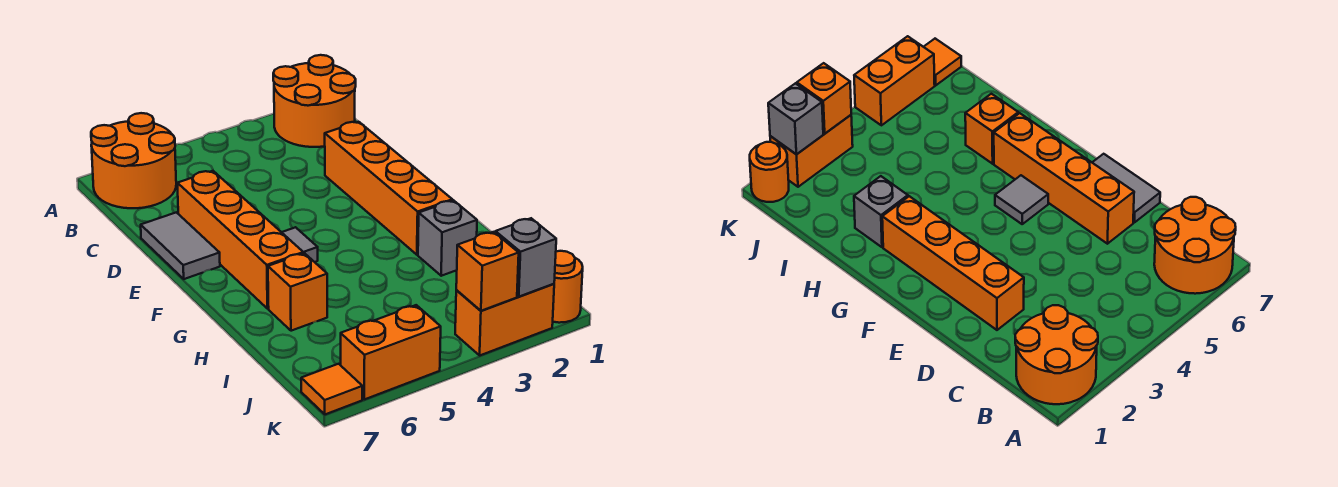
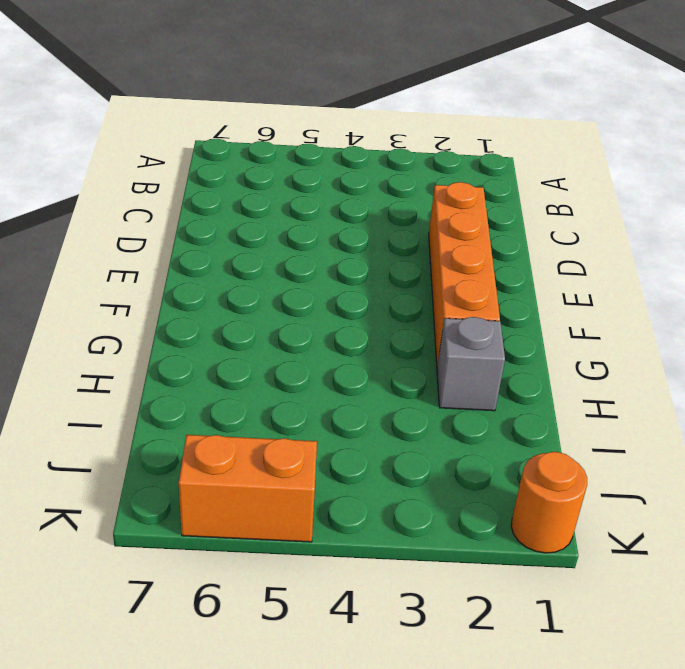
none -> orange round brick A1:B2 level 1
none -> orange round brick A6:B7 level 1
none -> orange brick D6:G6 level 1

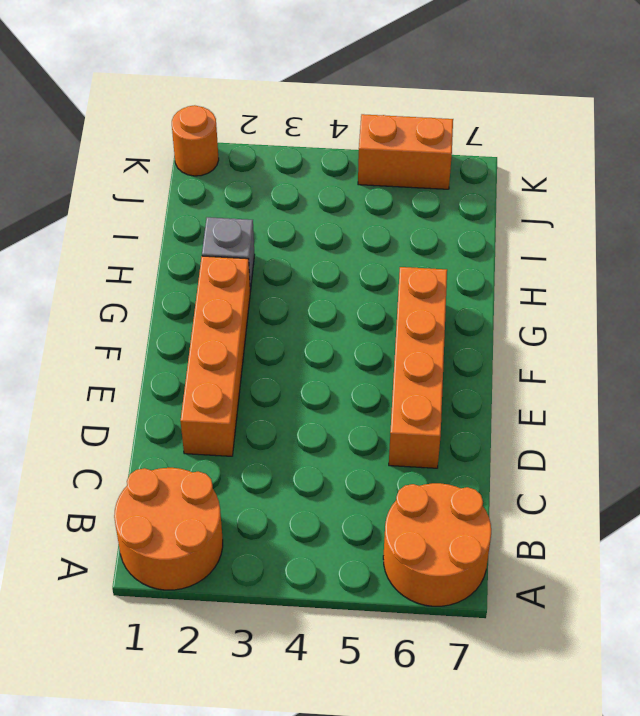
none -> grey tile D7:E7 level 1
none -> grey tile F5 level 1
none -> orange brick H6 level 1

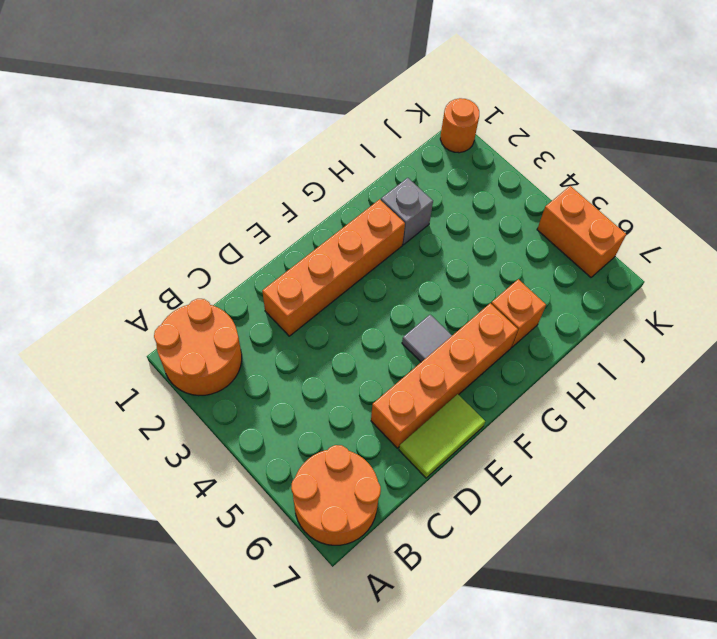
lime tile D7:E7 level 1 -> grey tile D7:E7 level 1
none -> orange brick K2:K3 level 1
none -> orange tile K7 level 1
none -> grey brick K2 level 2

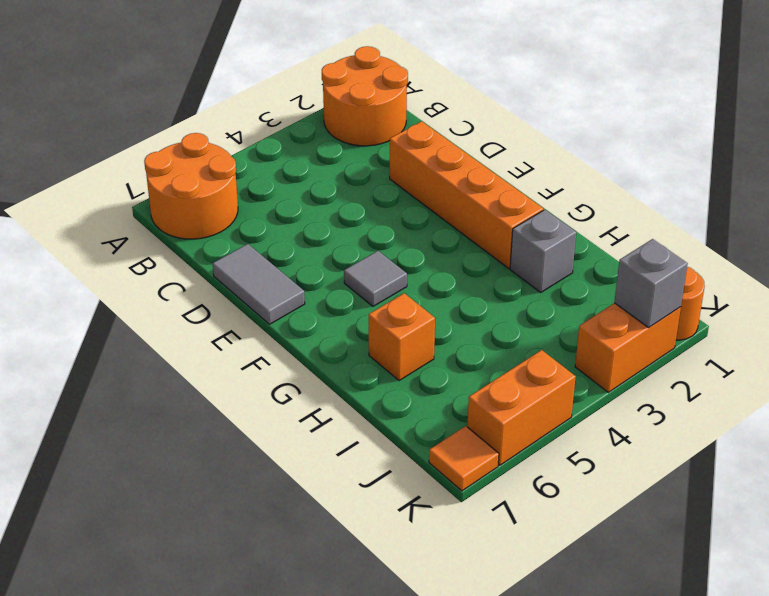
none -> orange brick D6:G6 level 1
none -> orange brick K3 level 2

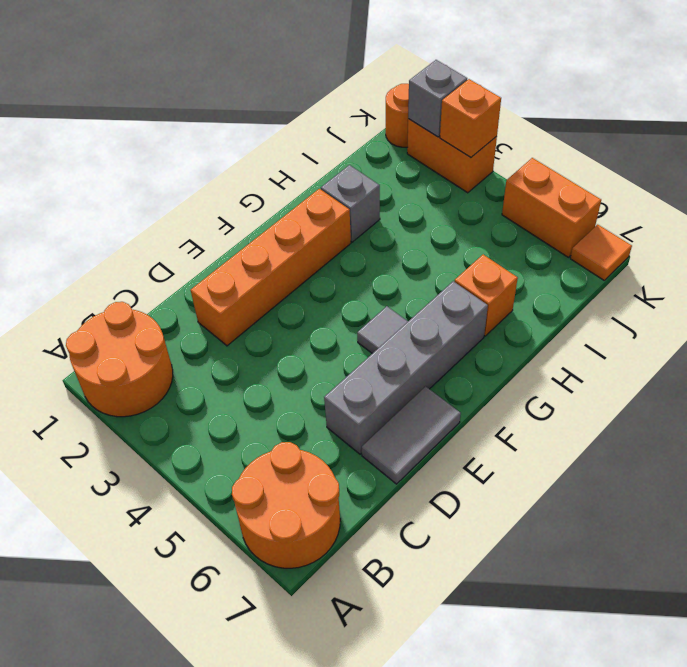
grey brick D6:G6 level 1 -> orange brick D6:G6 level 1

